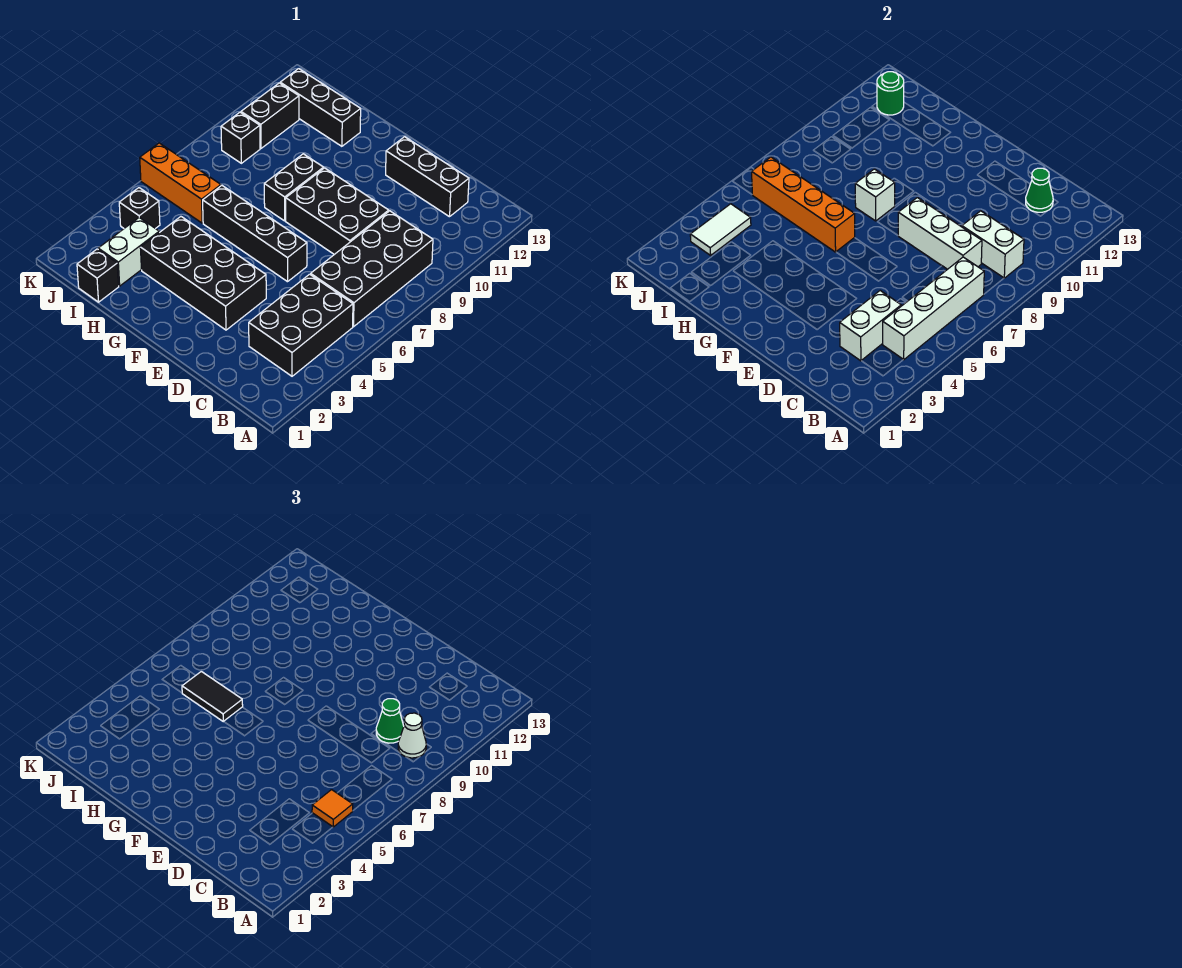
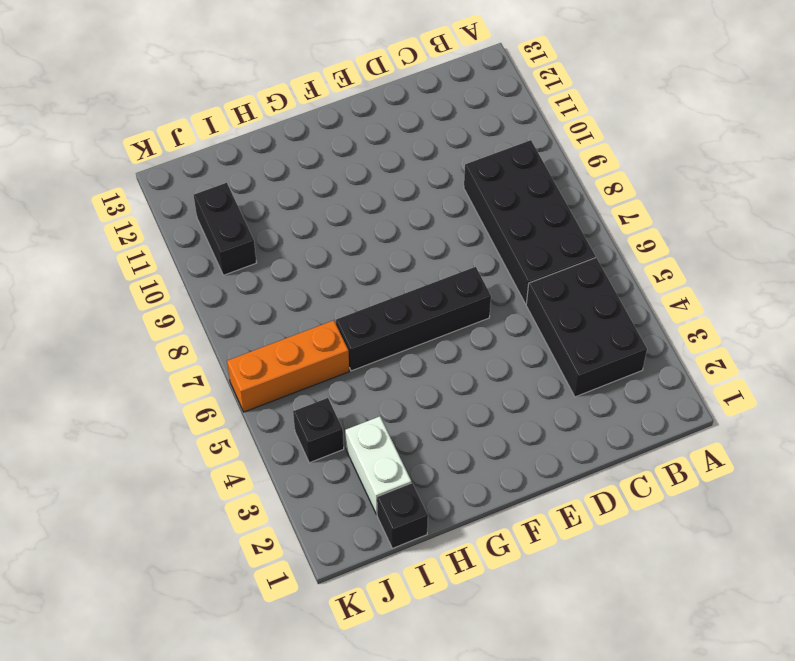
none -> black brick C12:E12 level 1
none -> black brick D8:F9 level 1
none -> black brick E3:H4 level 1

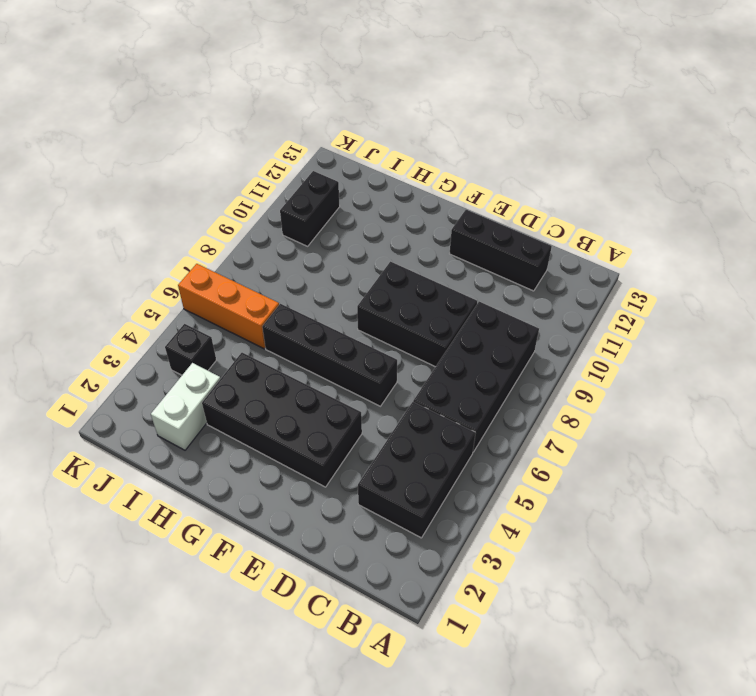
none -> black brick G8:G9 level 1
none -> black brick H12:J12 level 1
none -> black brick I1 level 1

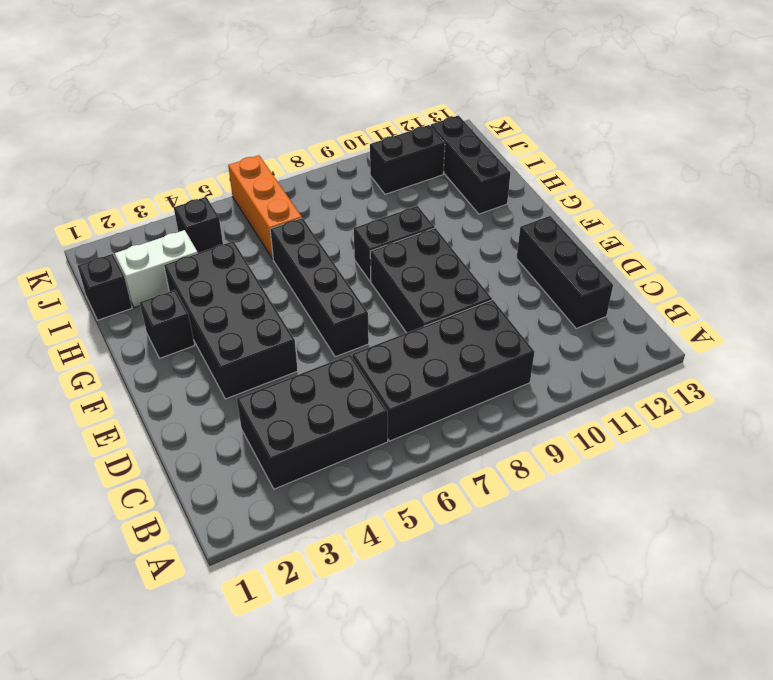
black brick G2 level 1 -> black brick J9 level 1
none -> white brick B4:B7 level 2
none -> white brick B9:C9 level 2
none -> white brick C3:C4 level 2

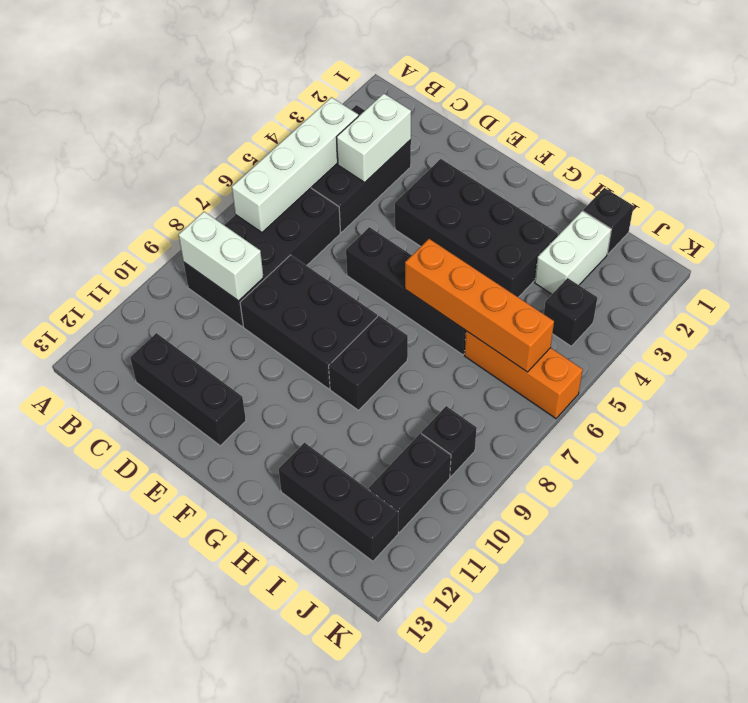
none -> white brick C8:E8 level 2
none -> green cone C12 level 2
none -> white brick G8 level 2

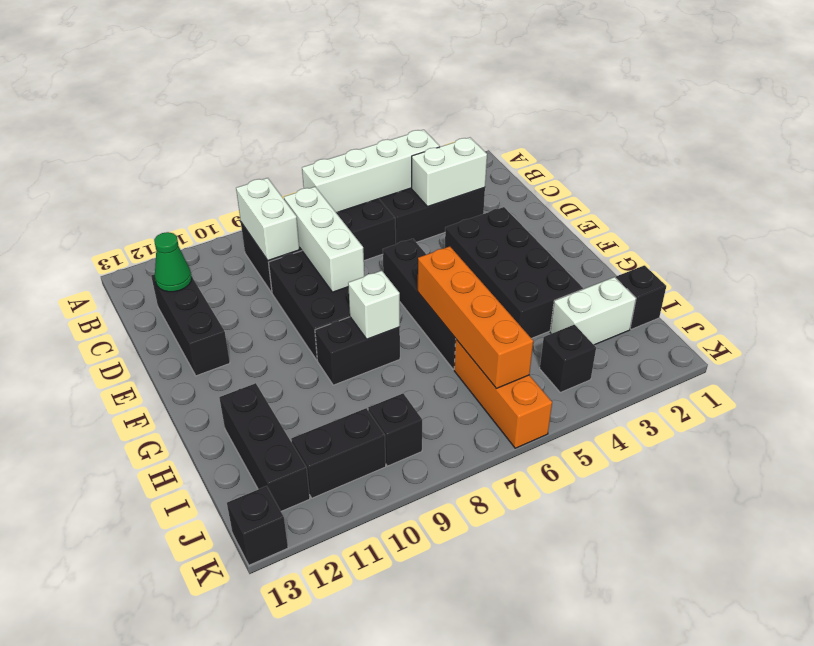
black brick K13 level 1 -> none
none -> white tile J3:J4 level 2
none -> green round brick J12 level 2
none -> orange tile B5 level 3

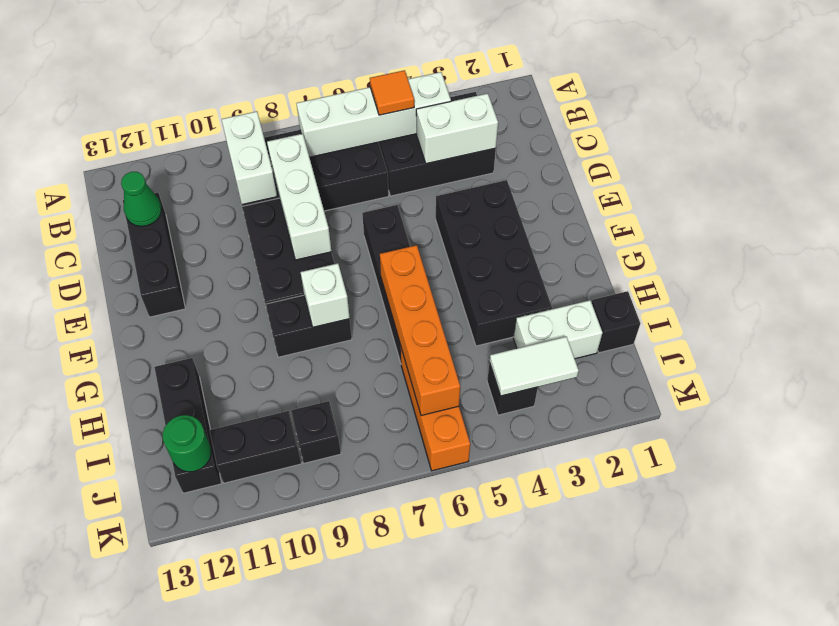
none -> white cone B9 level 3
none -> green cone C9 level 3
none -> black tile H6:I6 level 3

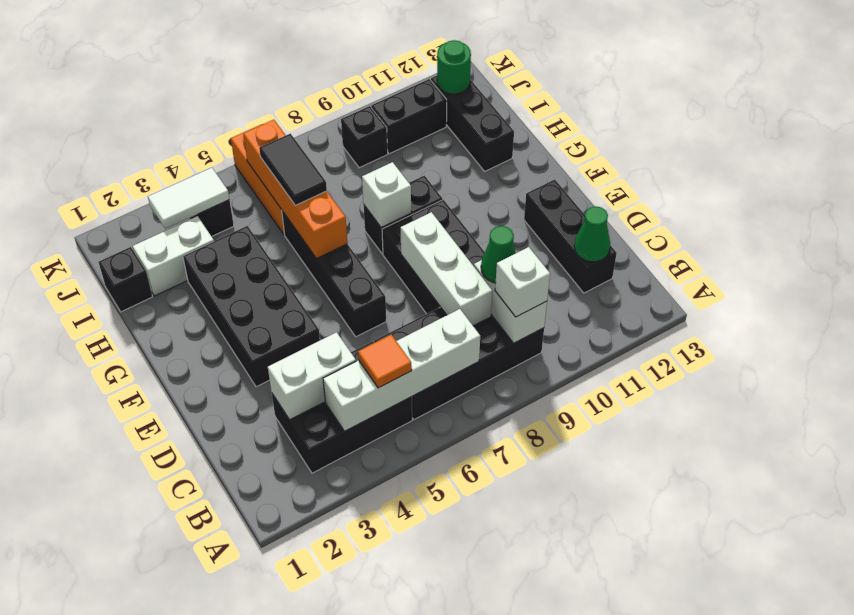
white brick B9 level 3 -> white cone B9 level 3

